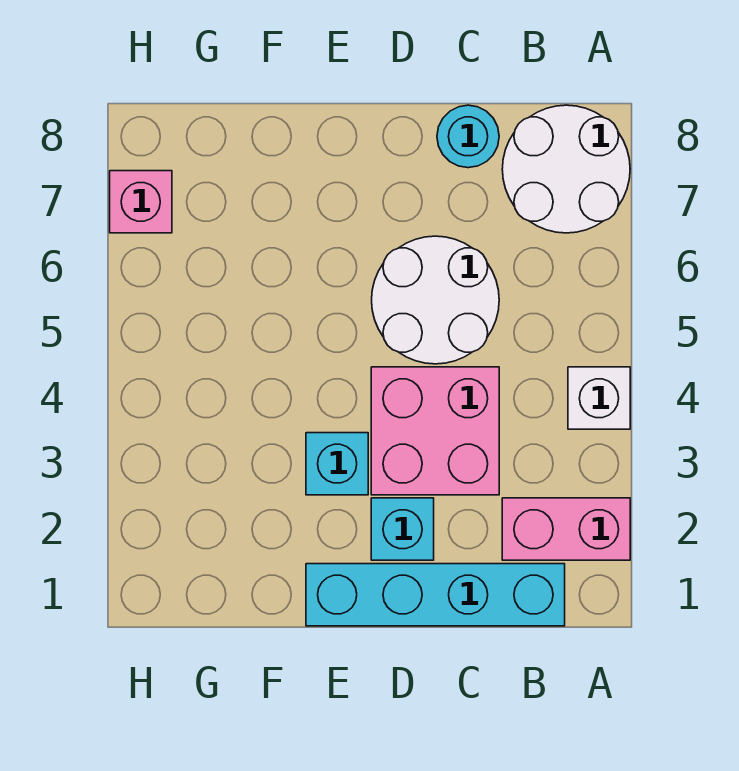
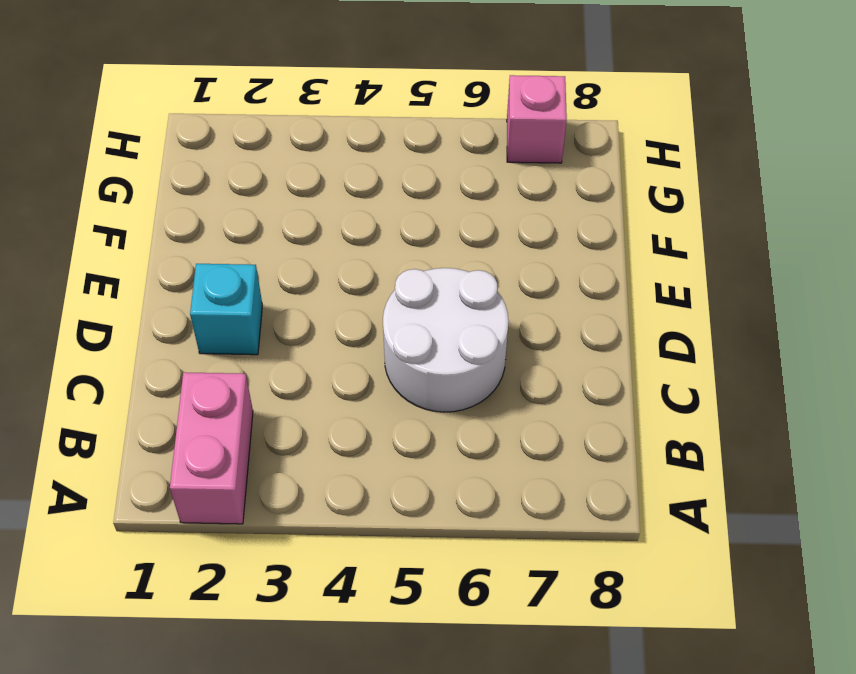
none -> white brick A4 level 1
none -> white round brick A7:B8 level 1

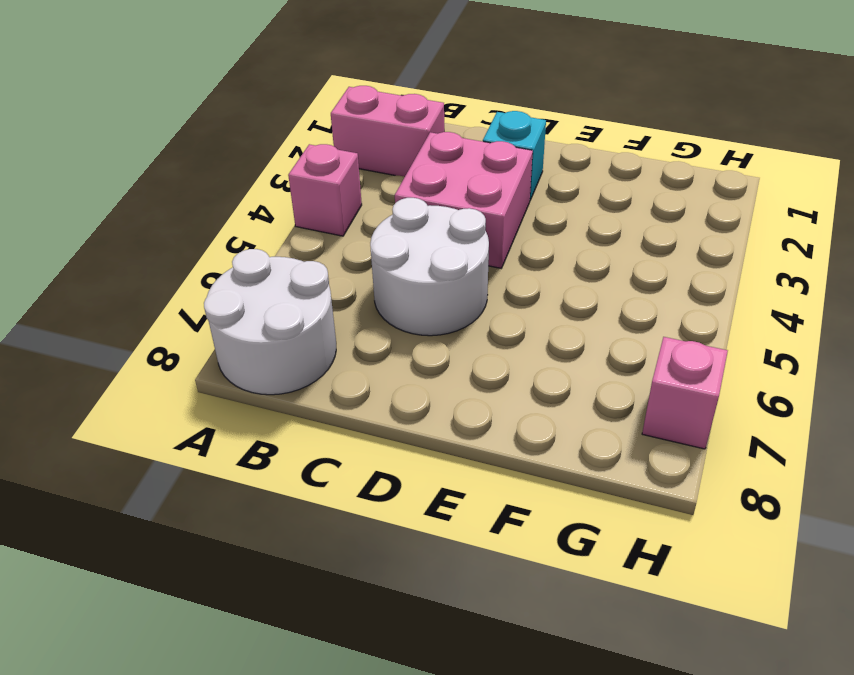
pink brick A4 level 1 -> white brick A4 level 1
none -> cyan brick B1:E1 level 1
none -> cyan round brick C8 level 1

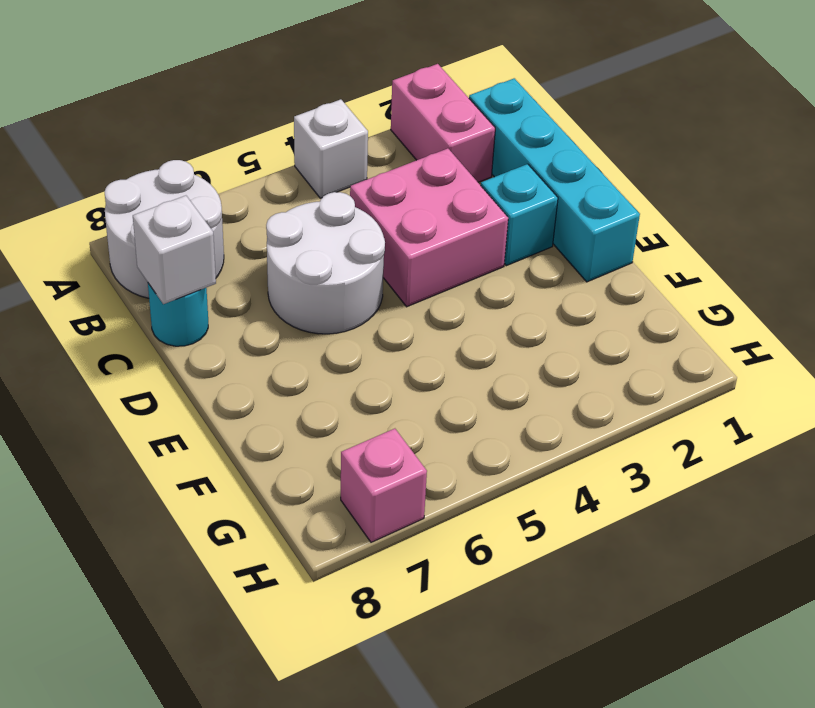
white brick C8 level 2 -> none
none -> cyan brick E3 level 1

